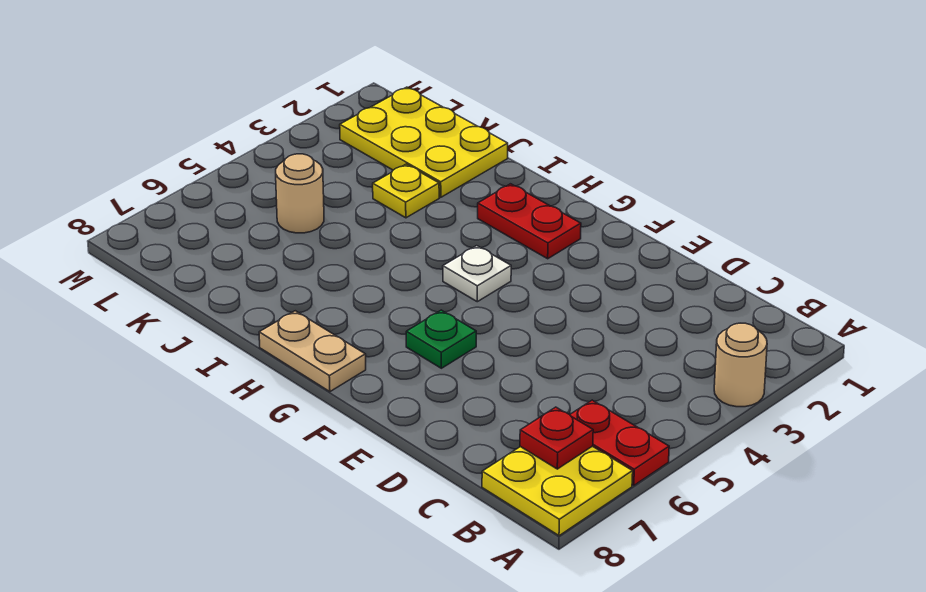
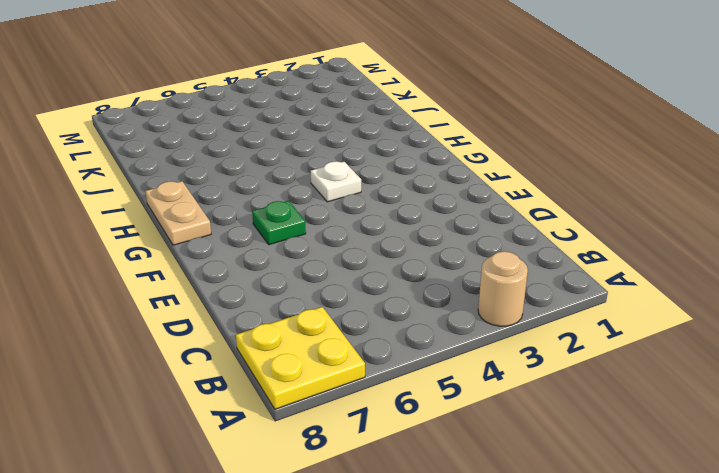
none -> red plate A6:B6 level 1
none -> red plate G2:H2 level 1

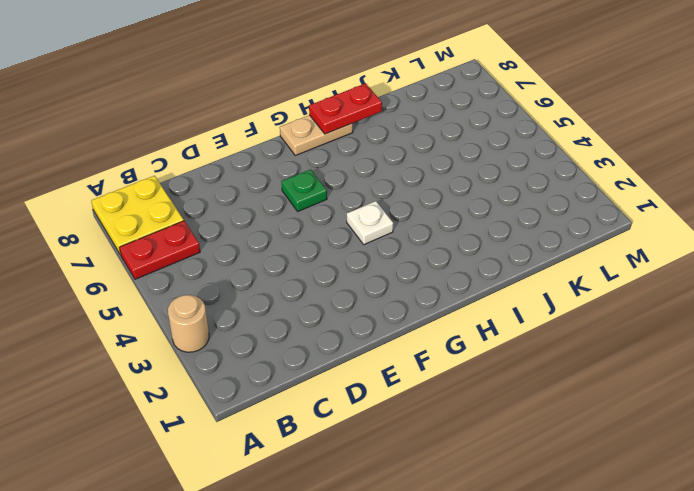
red plate H8:I8 level 2 -> red plate G2:H2 level 1
none -> yellow plate J1:L2 level 1
none -> yellow plate J3 level 1

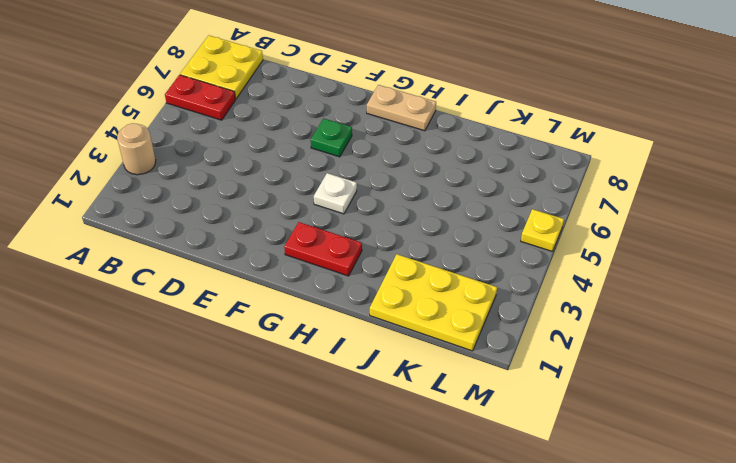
yellow plate M5 level 1 -> yellow plate J3 level 1
none -> tan round brick K5 level 1
none -> red plate B7 level 2

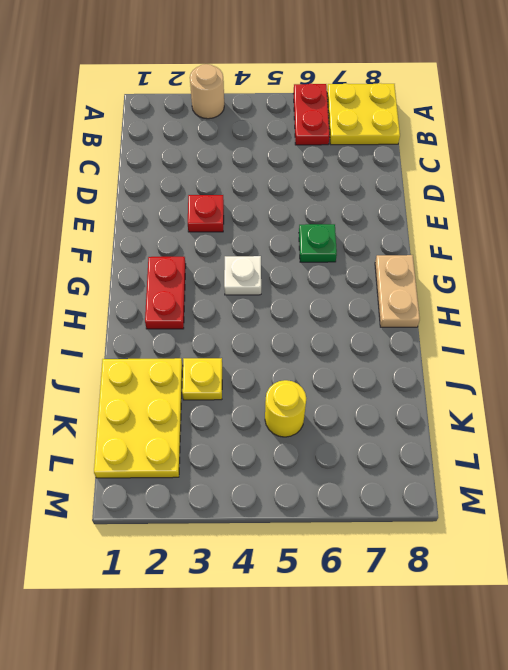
red plate E3 level 1 -> red plate B7 level 2
yellow round brick K5 level 1 -> tan round brick K5 level 1

